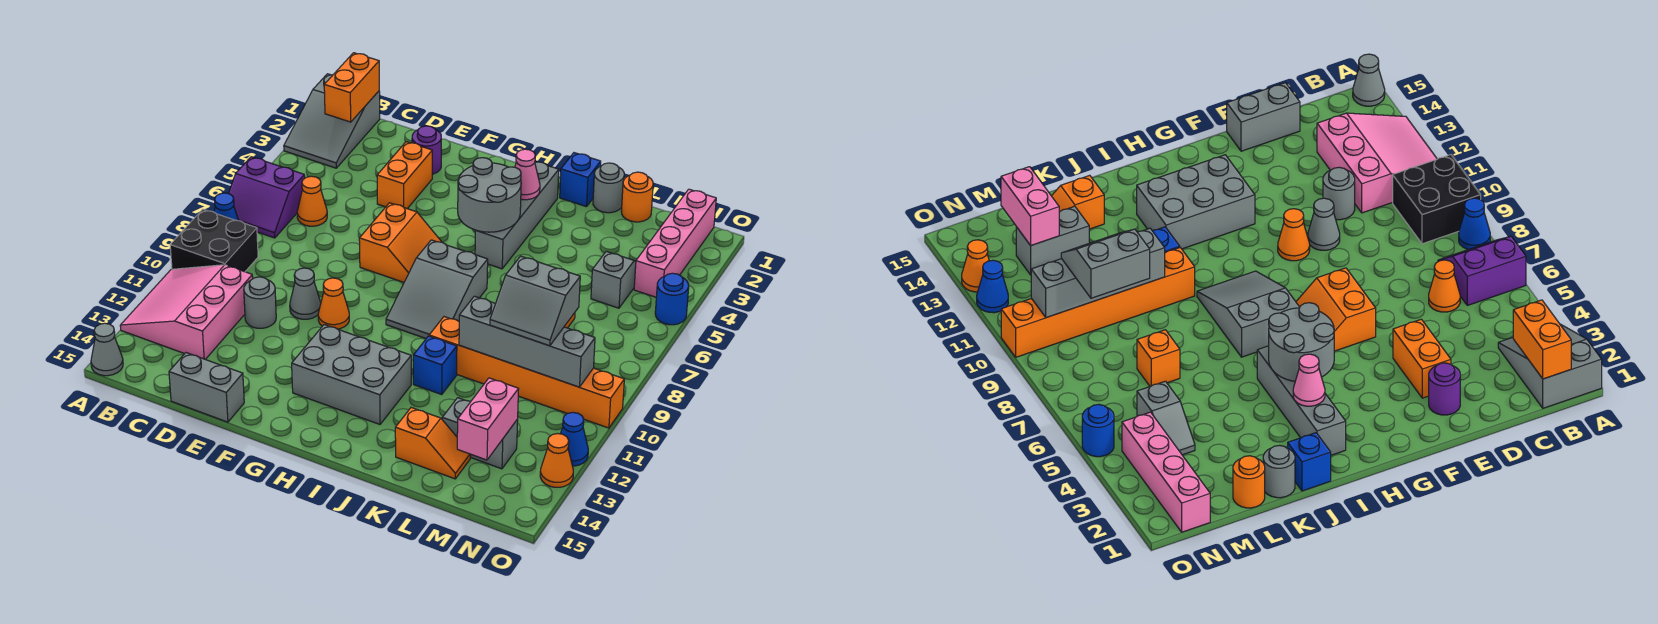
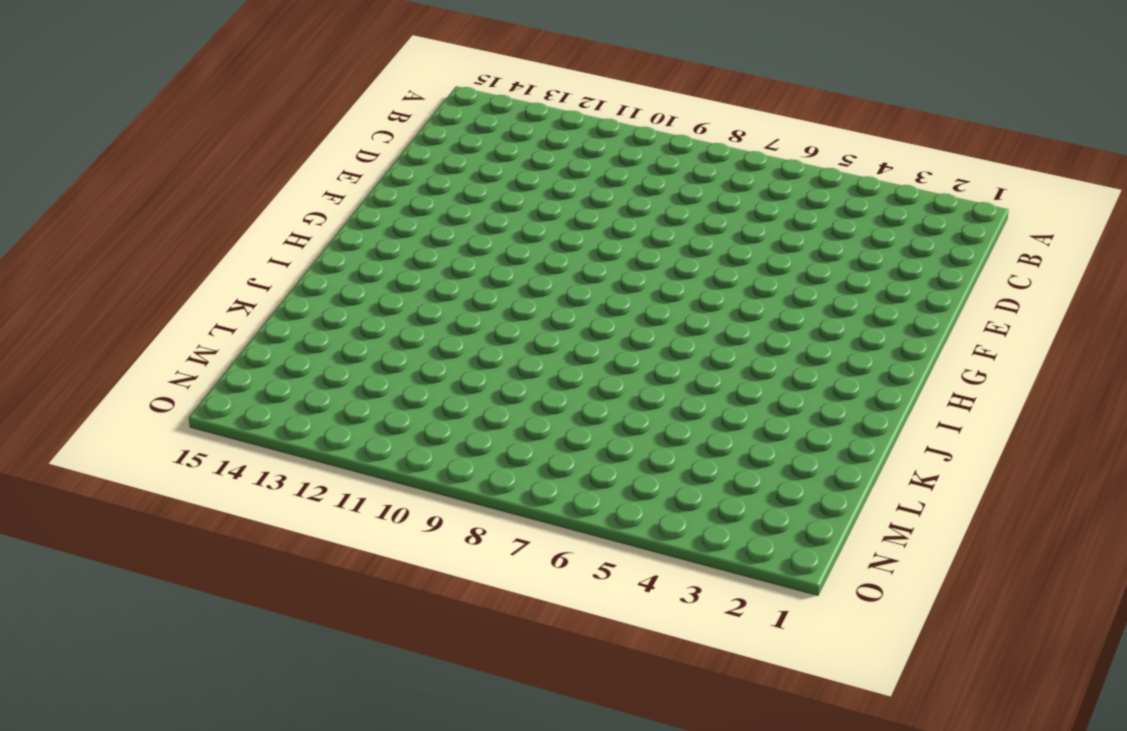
none -> grey slope A1:B3 level 1 top 1
none -> purple slope A6:B7 level 1 top 6
none -> blue cone A8 level 1
none -> black brick A9:B10 level 1

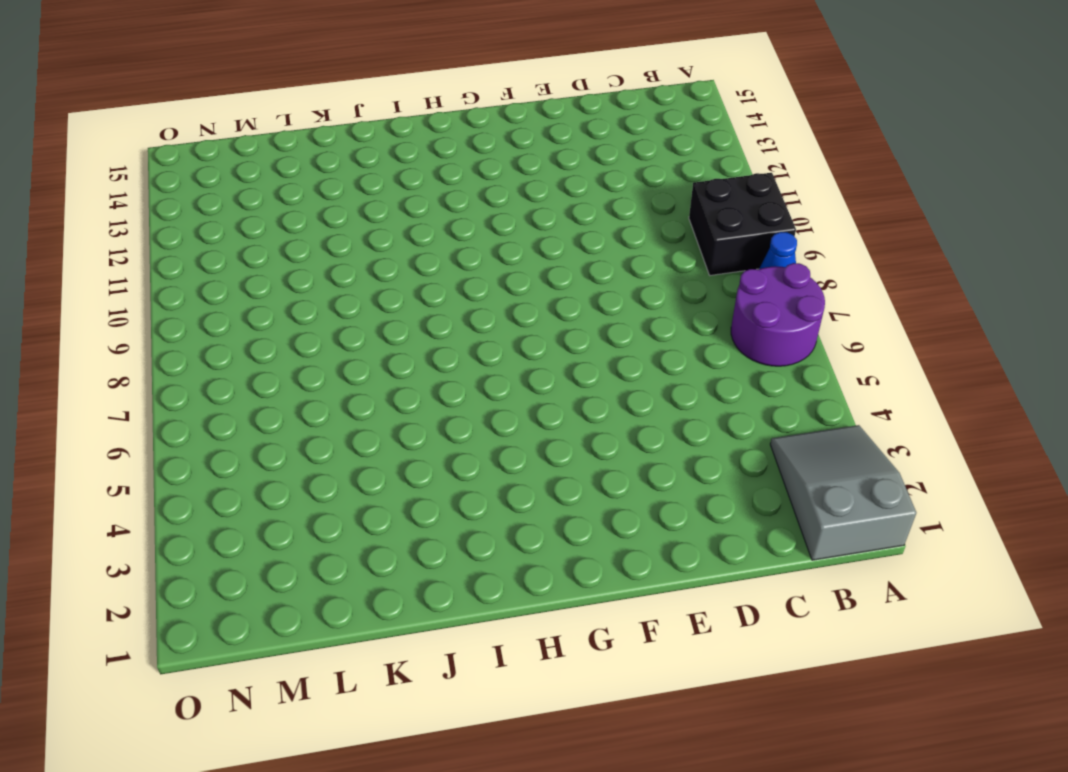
purple round brick A6:B7 level 1 -> purple slope A6:B7 level 1 top 6
none -> pink slope A11:C13 level 1 top C
none -> grey cone A15 level 1
none -> orange cone C6 level 1
none -> grey round brick D11 level 1

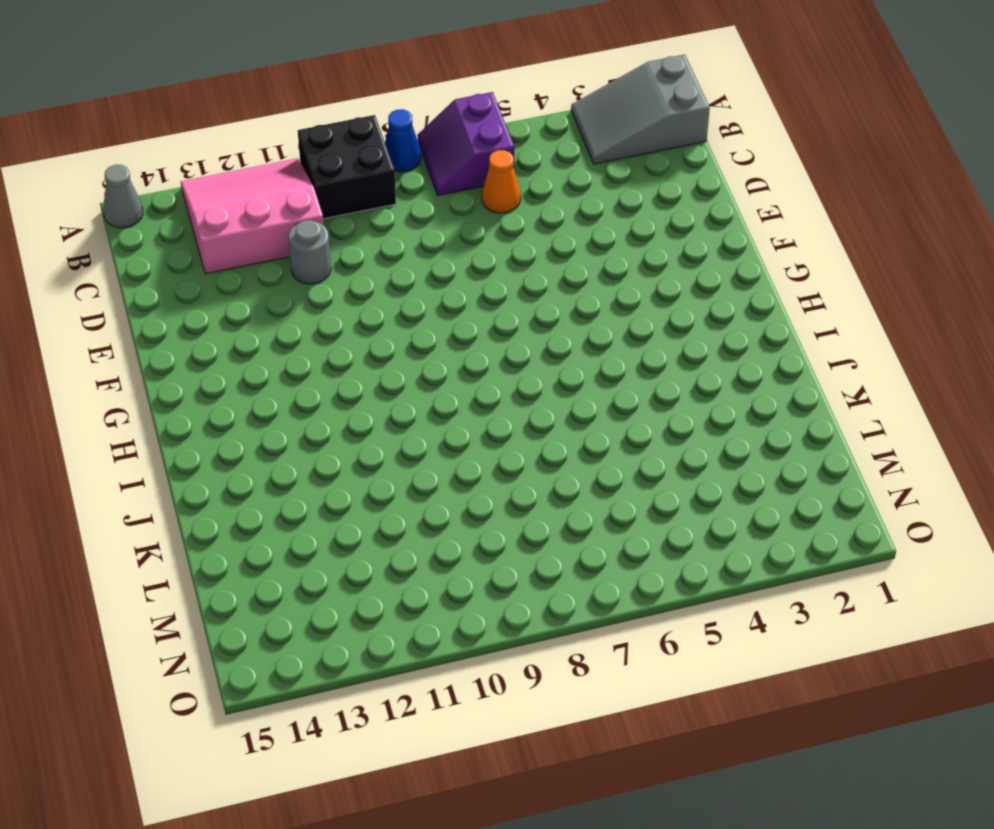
none -> grey brick D15:E15 level 1
none -> purple round brick E2 level 1
none -> orange brick E3:E4 level 1
none -> grey cone E10 level 1

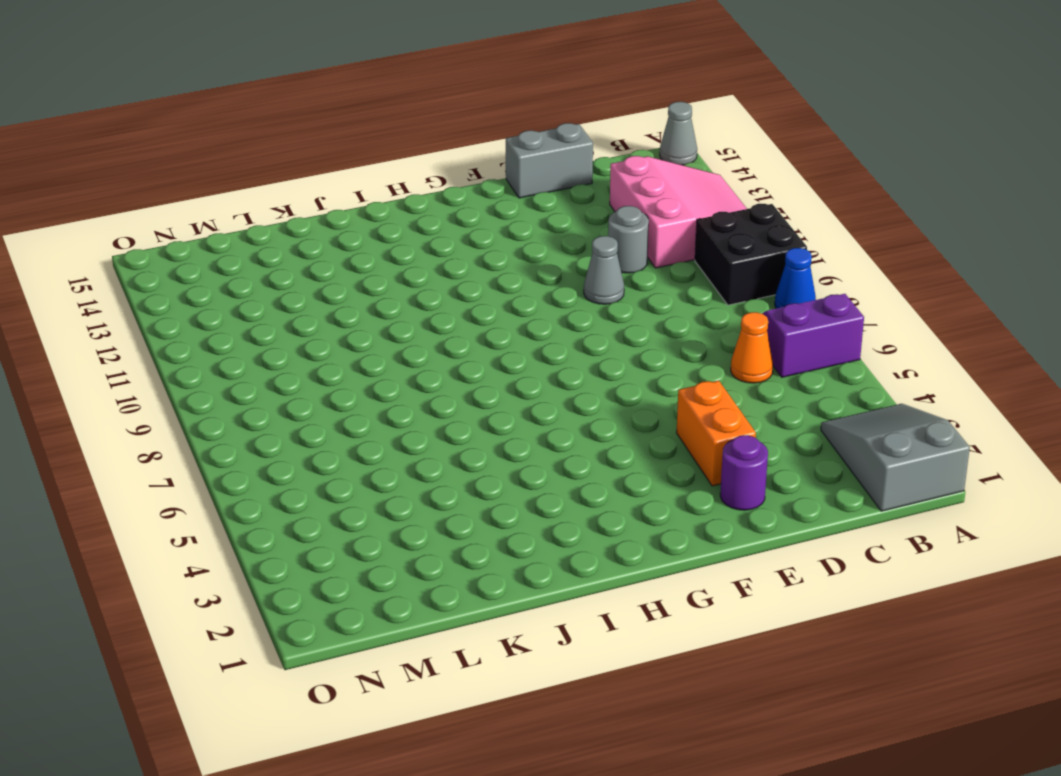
none -> orange slope F6:G7 level 1 top F
none -> orange cone F10 level 1
none -> grey brick G12:I13 level 1
none -> grey slope H7:I9 level 1 top 7

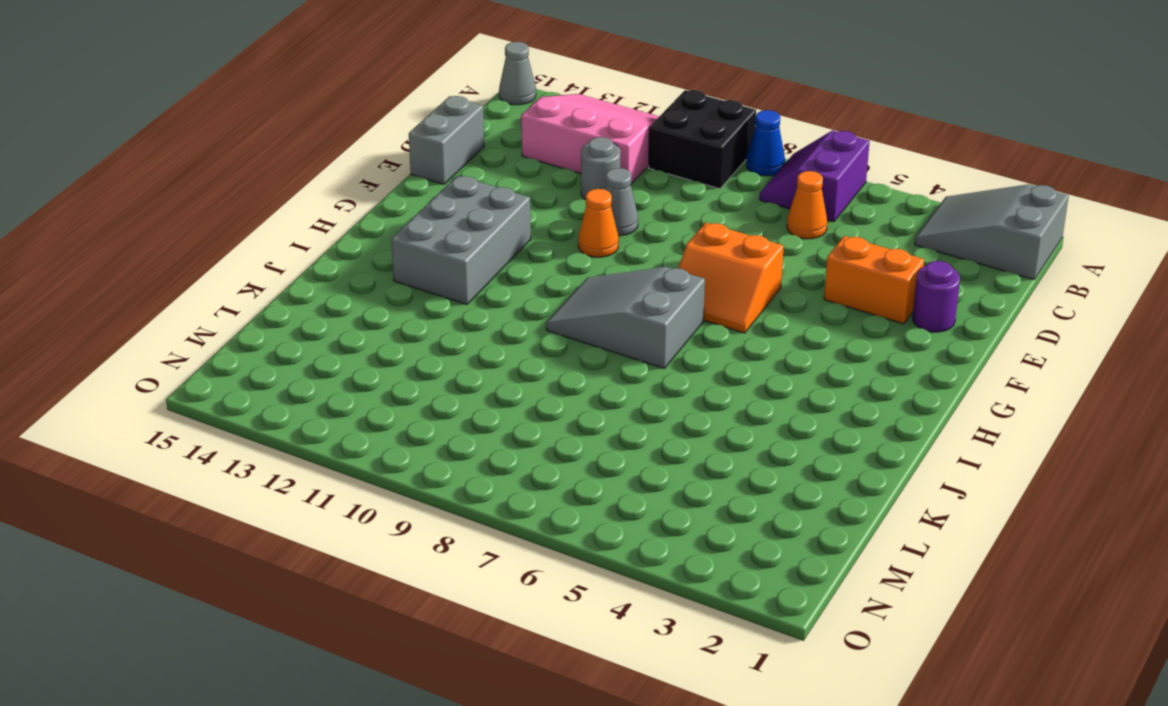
none -> grey brick I2:I5 level 1
none -> blue brick J1 level 1
none -> orange brick J10:O10 level 1
none -> blue brick J11 level 1

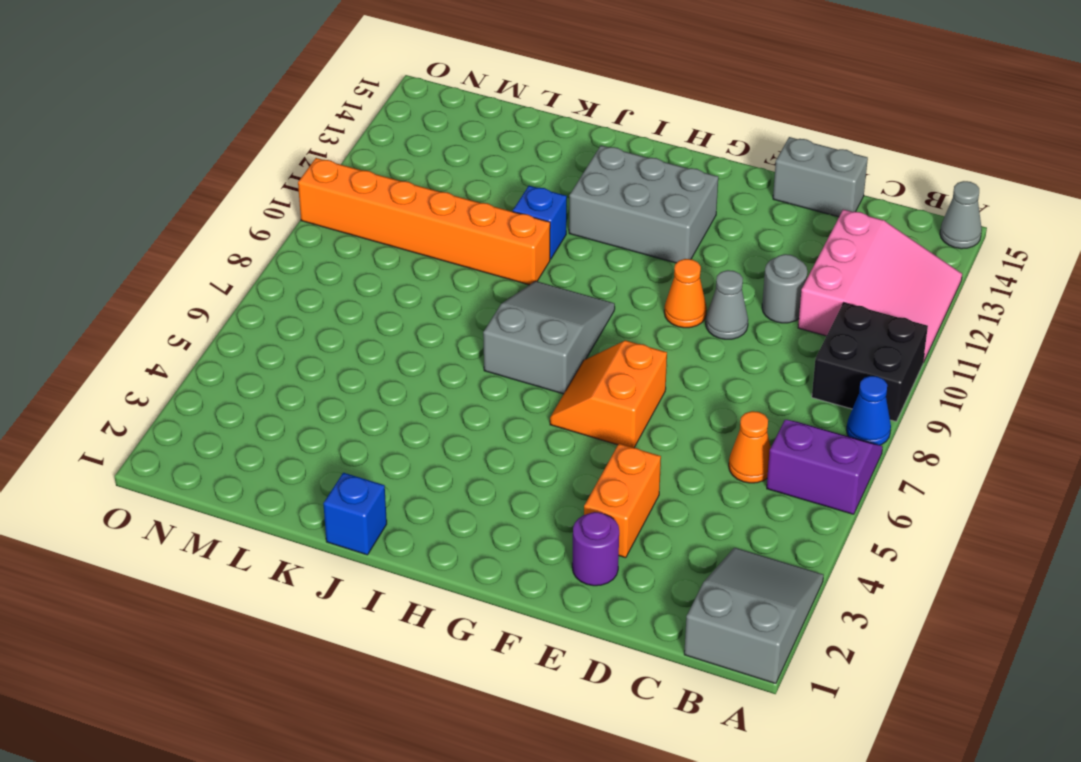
none -> grey brick I2:I5 level 1
none -> grey round brick K1 level 1
none -> orange slope K14:L14 level 1 top K
none -> orange round brick L1 level 1

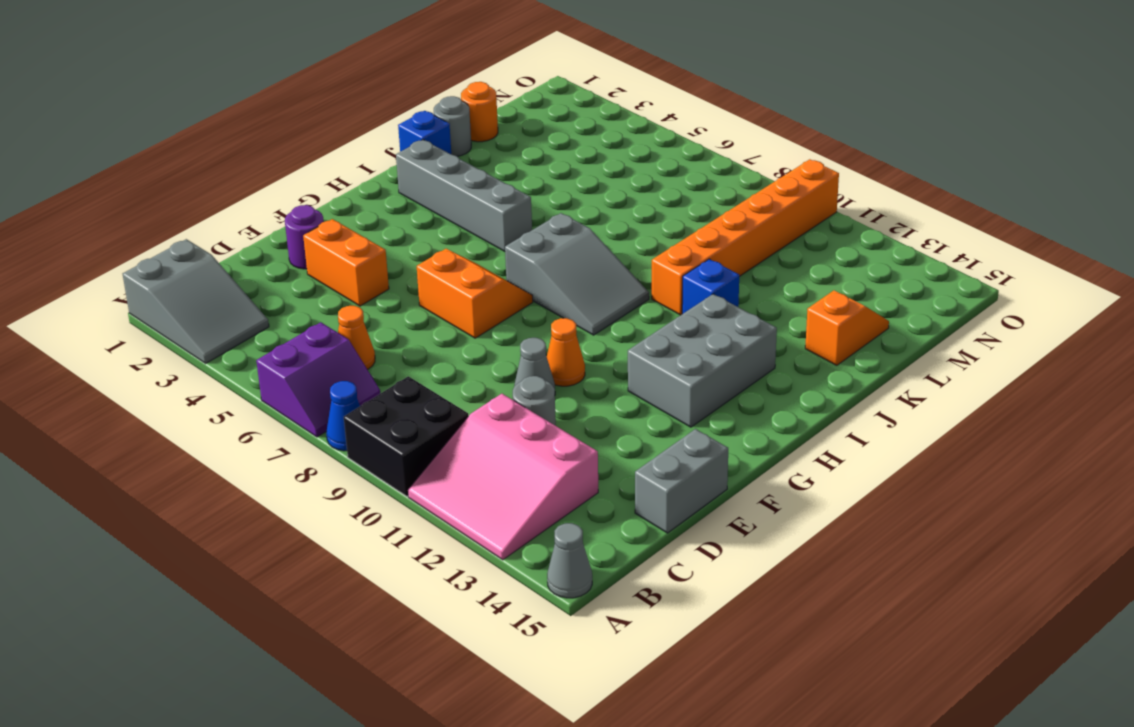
none -> orange brick L7 level 1
none -> grey brick L13:M13 level 1
none -> grey slope M4:M5 level 1 top 5
none -> pink brick N1:N4 level 1

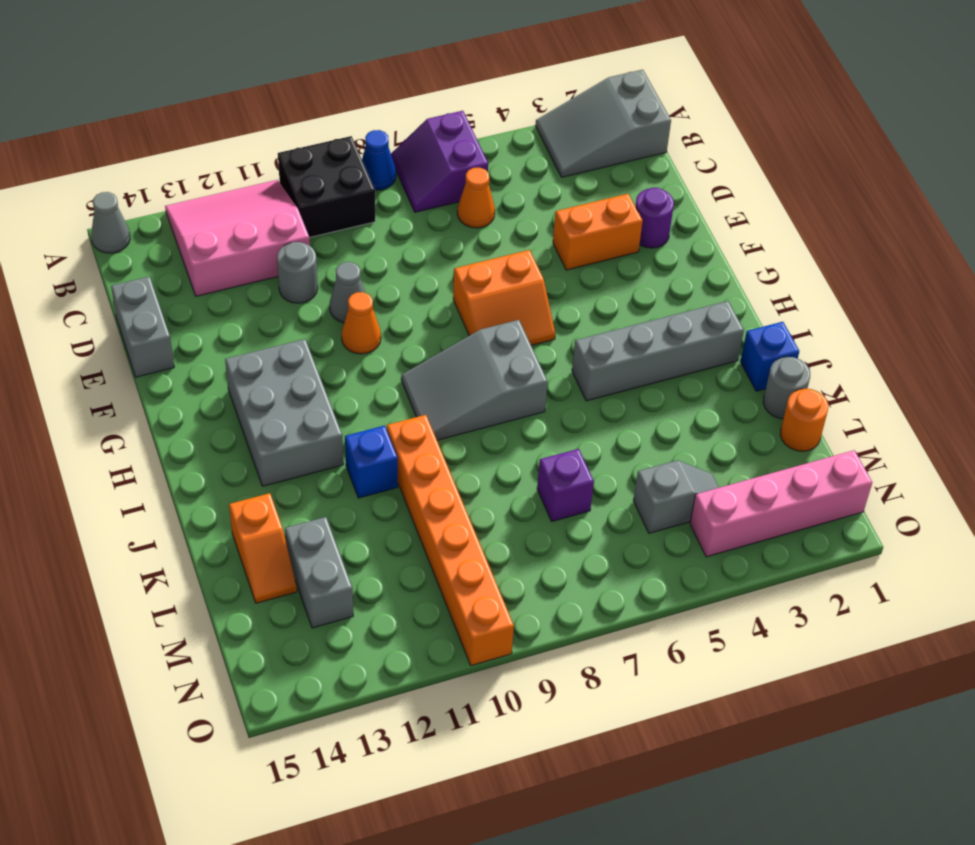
purple brick L7 level 1 -> orange brick L7 level 1
none -> blue round brick O5 level 1
none -> blue cone O12 level 1
none -> orange cone O13 level 1
none -> orange brick B1:B2 level 2

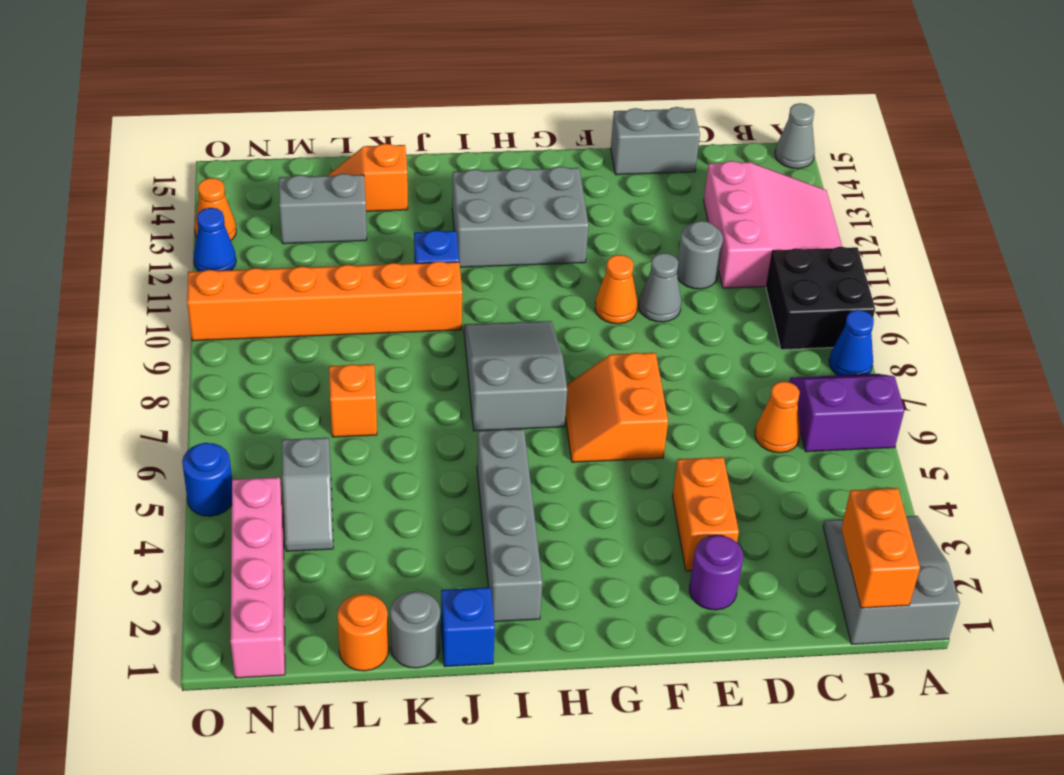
none -> grey round brick H4:I5 level 2
none -> pink cone I3 level 2
none -> grey brick K10:N10 level 2
none -> pink brick M13:M14 level 2

